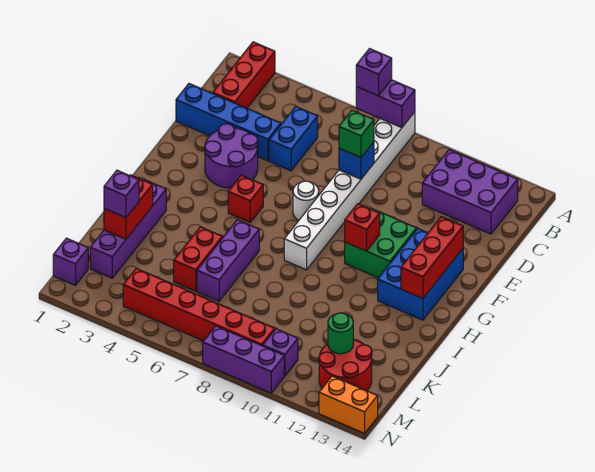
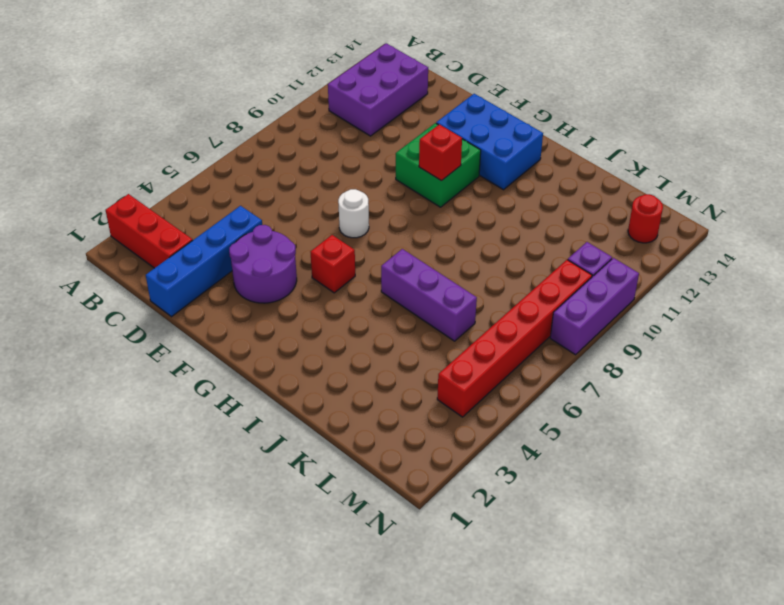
red round brick M13 level 1 -> red round brick L12:M13 level 1
none -> white brick A8:H8 level 1
none -> blue brick C5:D5 level 1
none -> purple brick I2:L2 level 1

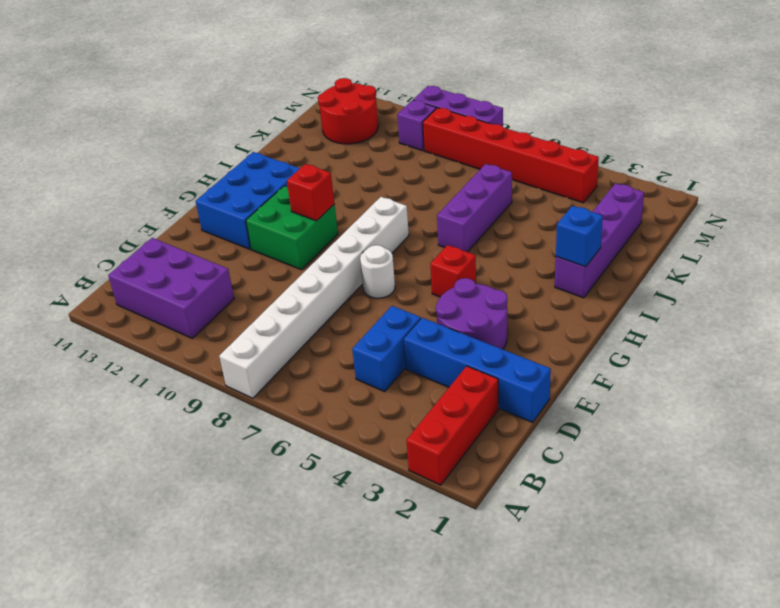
blue brick I2 level 2 -> blue brick D8 level 2
none -> red brick J5:K5 level 1
none -> purple brick M1 level 1
none -> orange brick N13:N14 level 1

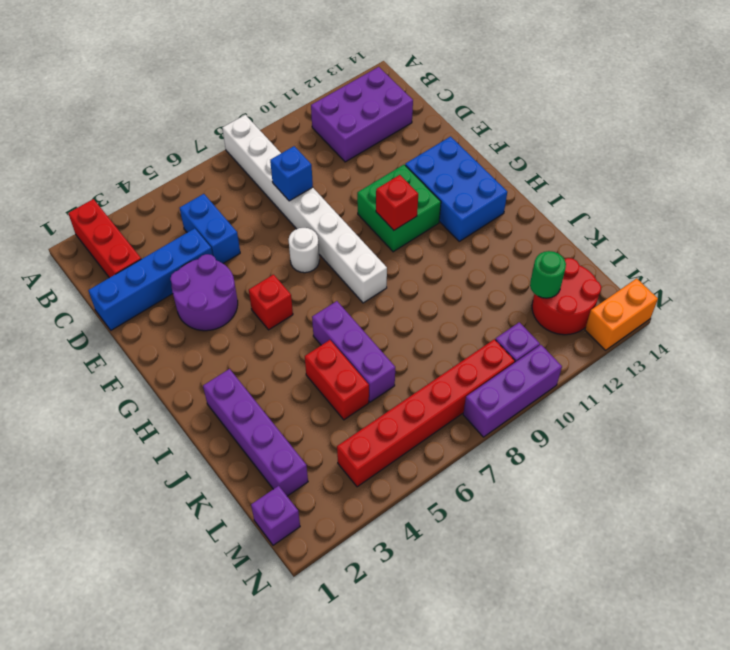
none -> purple brick A7:A8 level 2
none -> red brick F13:H13 level 2
none -> red brick J2:K2 level 2

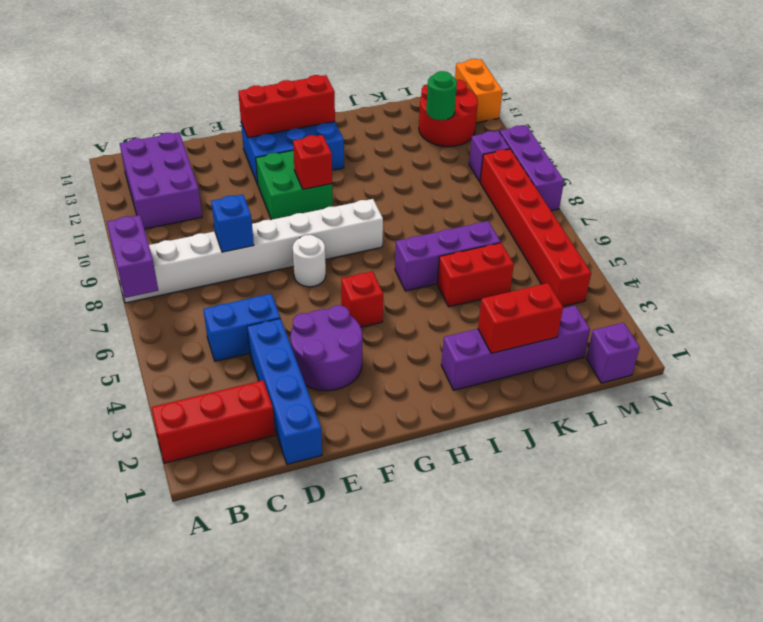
none -> purple brick A7 level 3
none -> green brick D8 level 3
none -> purple brick K2 level 3

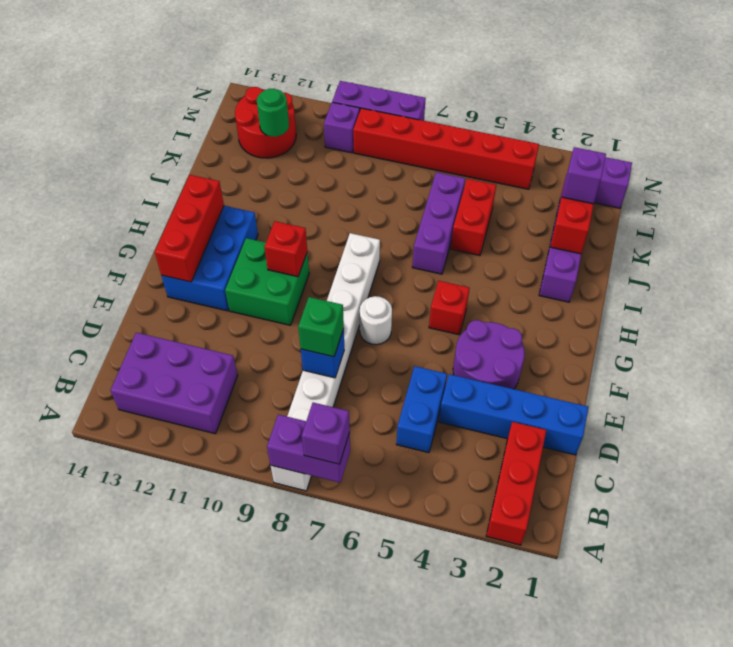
none -> orange brick N13:N14 level 1

